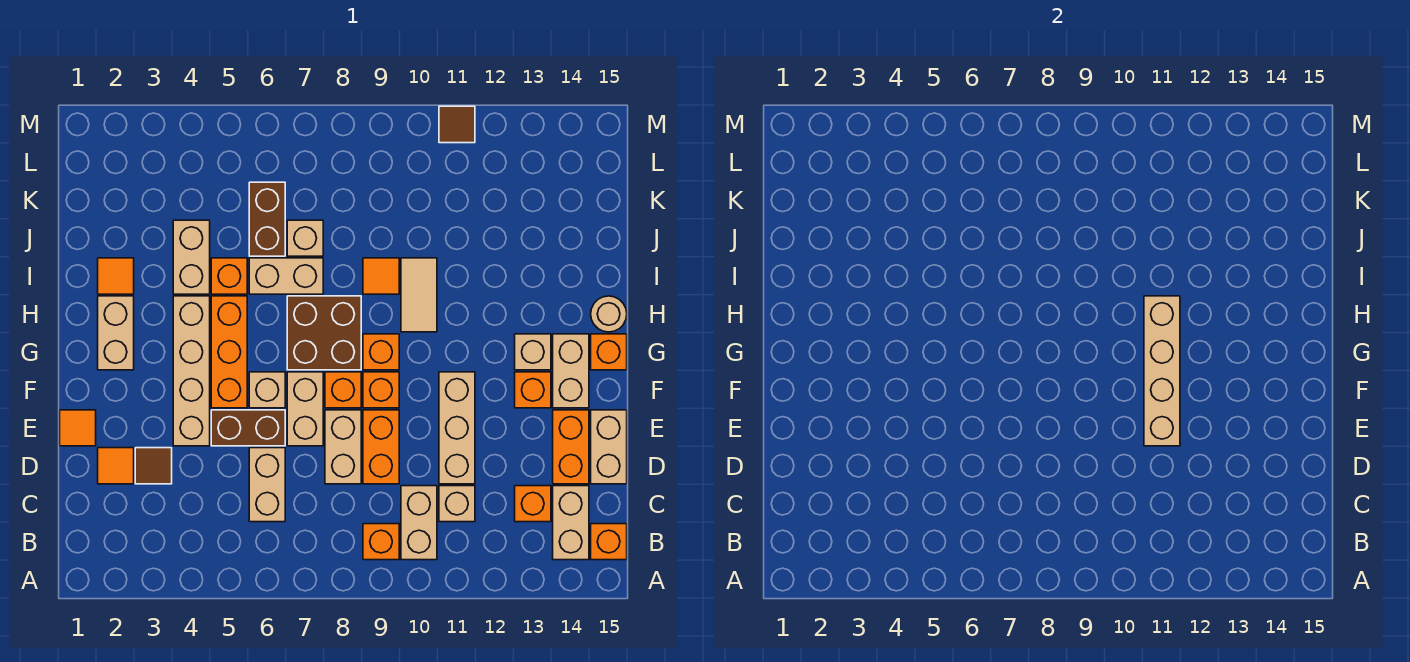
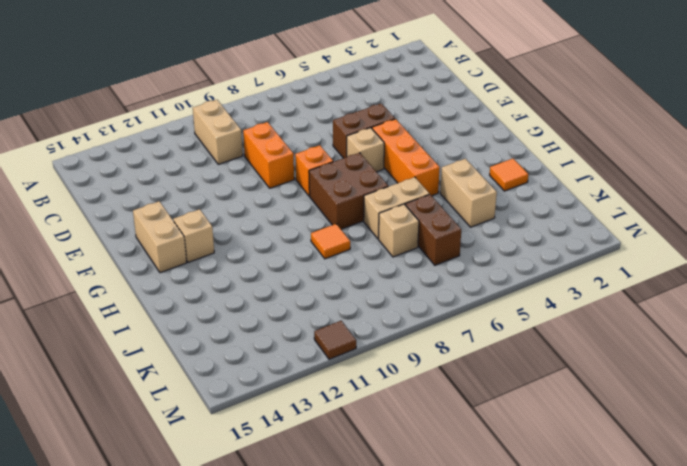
none -> orange brick B9 level 1
none -> tan brick B14:C14 level 1
none -> orange brick B15 level 1
none -> tan brick C6:D6 level 1

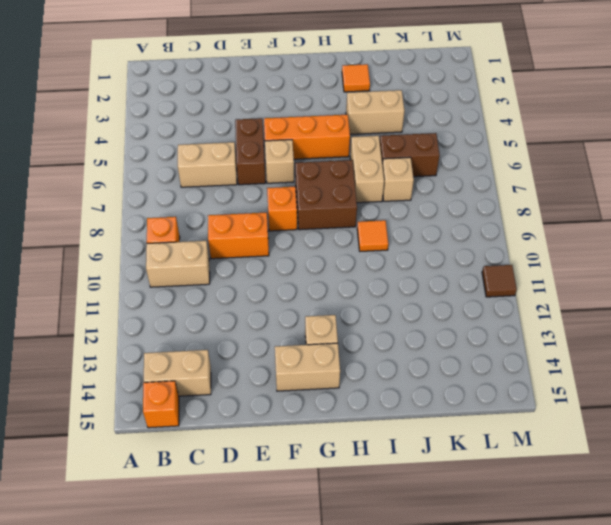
none -> tan brick C11 level 1
none -> orange brick C13 level 1
none -> orange tile D2 level 1
none -> brown tile D3 level 1

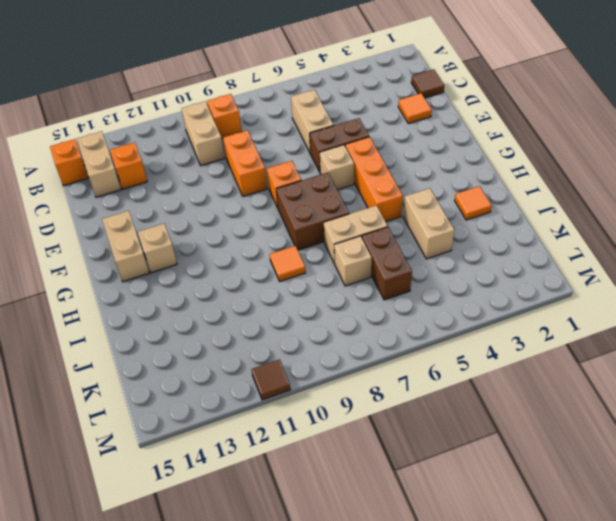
brown tile C1 level 1 -> brown tile D3 level 1
none -> tan brick C11 level 1
none -> tan brick D8:E8 level 1
none -> tan brick D11:F11 level 1
none -> orange brick D14:E14 level 1

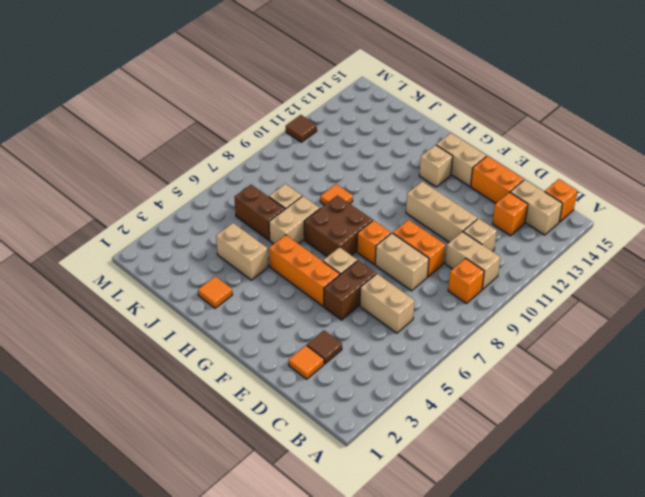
none -> tan brick D15:E15 level 1
none -> orange tile E1 level 1
none -> tan brick E4:H4 level 1
none -> tan brick E7:F7 level 1

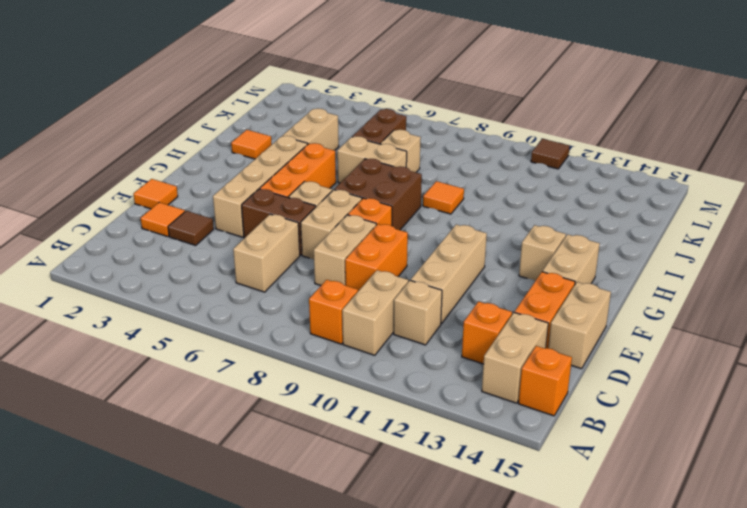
none -> orange brick F9 level 1
none -> orange brick F13 level 1
none -> tan brick G2:H2 level 1
none -> orange brick G9 level 1

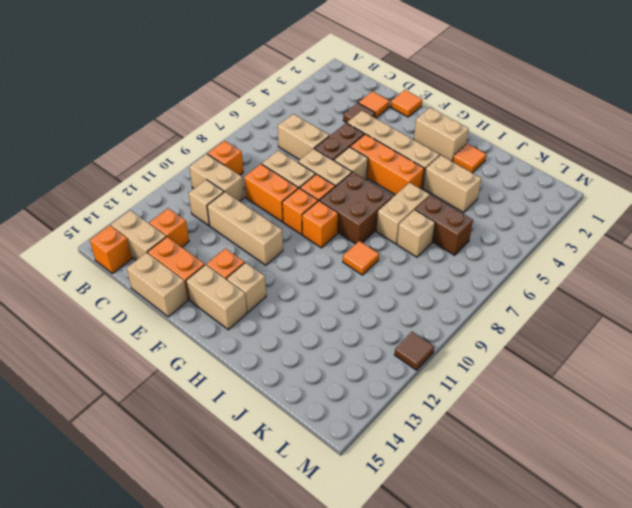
none -> orange brick G15 level 1
none -> tan tile H10:I10 level 1
none -> tan round brick H15 level 1
none -> orange brick I5 level 1

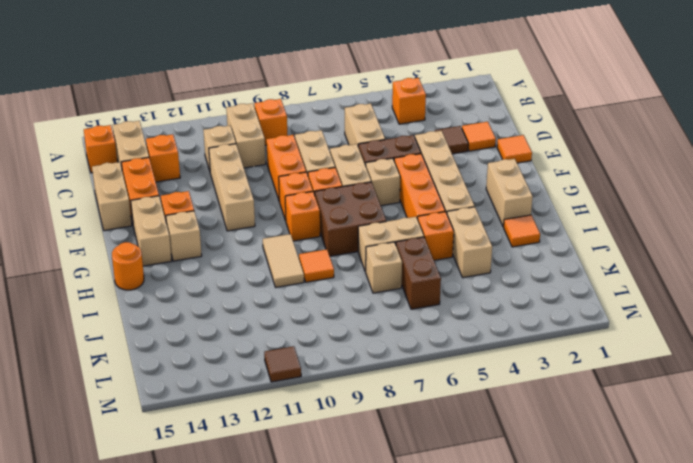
orange brick B4 level 1 -> orange brick G15 level 1
orange round brick H15 level 1 -> tan round brick H15 level 1
none -> tan brick E11:H11 level 2

